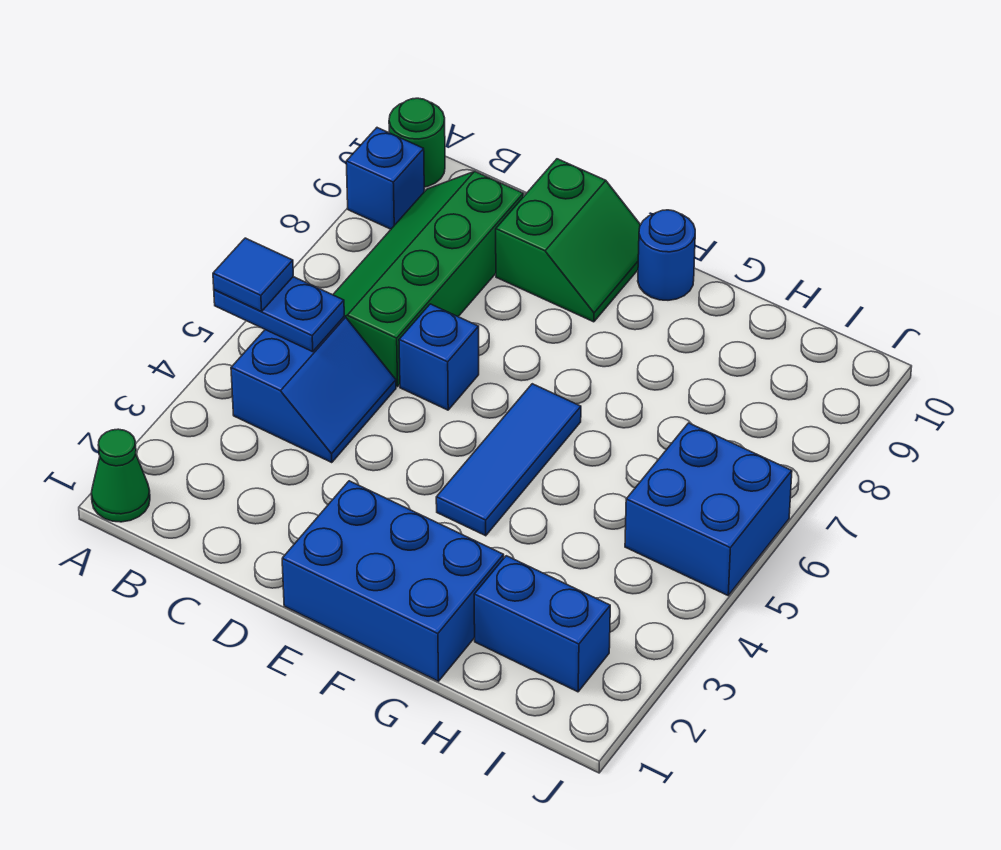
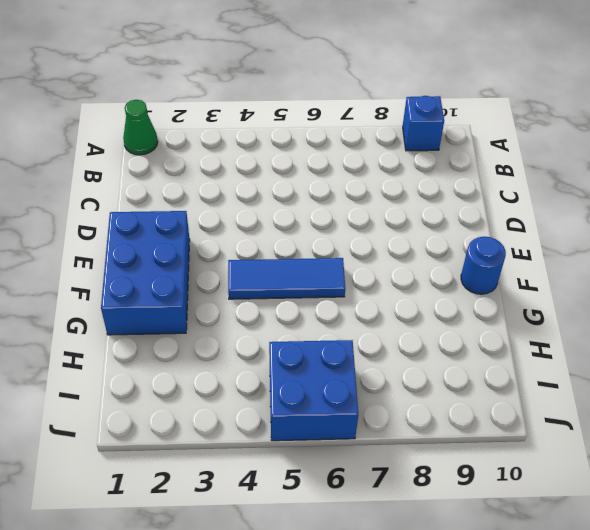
none -> green round brick A10 level 1
none -> blue slope B4:C5 level 1 top B
none -> green slope B6:C9 level 1 top C

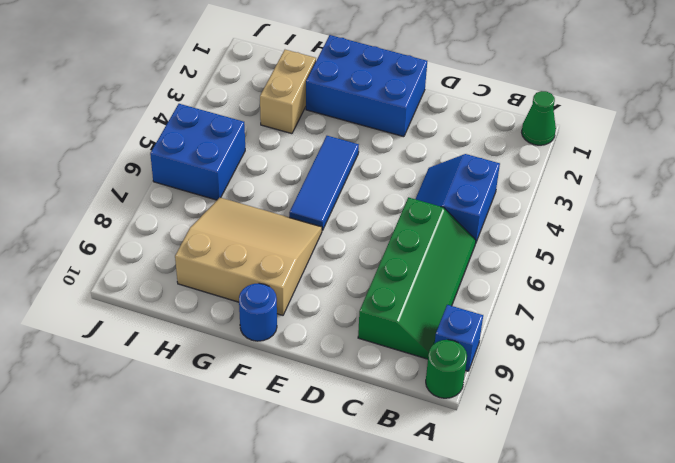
tan slope F7:H9 level 1 top 9 -> none
tan brick H2:H3 level 1 -> blue brick H2:I2 level 1
none -> blue brick D6 level 1
none -> green slope D9:E10 level 1 top D
none -> blue plate A5:B5 level 2

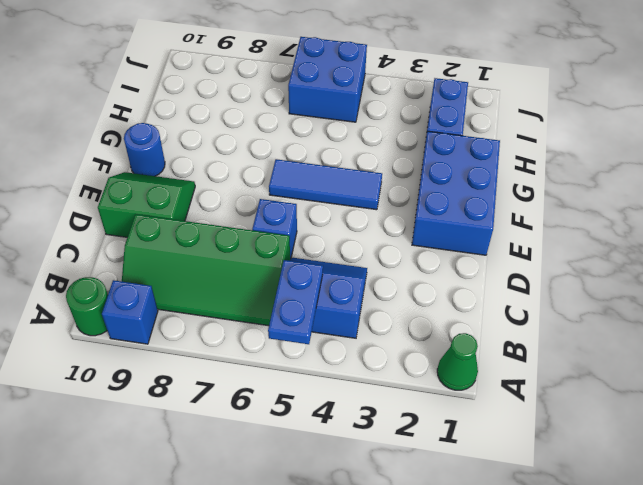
none -> blue tile A5 level 3

